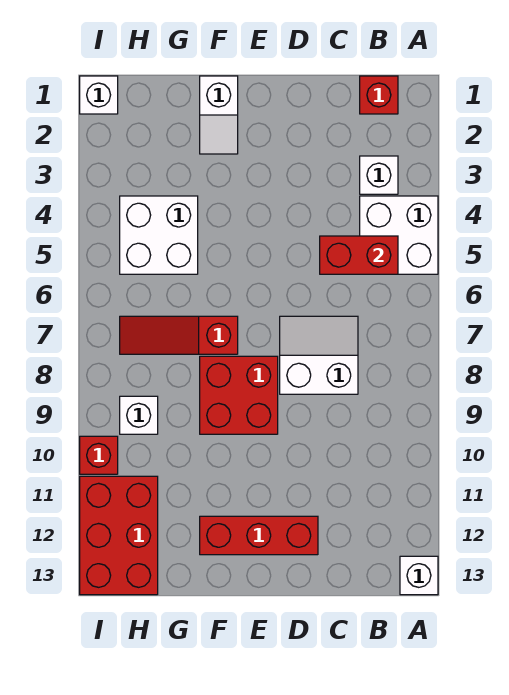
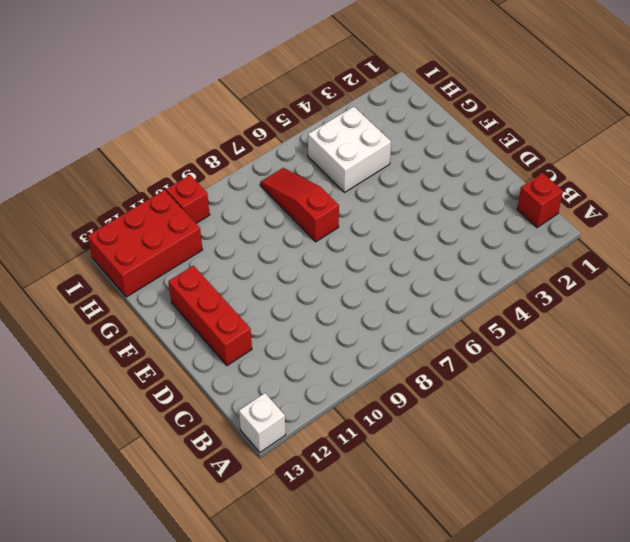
none -> white brick A4:B5 level 1
none -> white brick B3 level 1
none -> white slope C7:D8 level 1 top 8

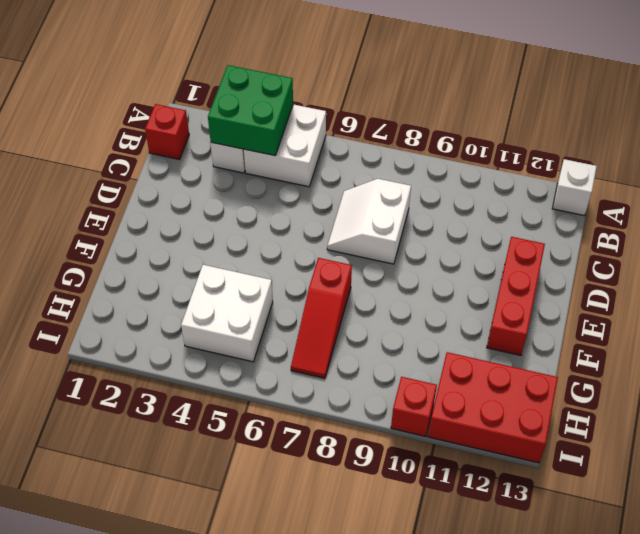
green brick A3:B4 level 2 -> none
none -> red brick E8:F9 level 1
none -> white slope F1:F2 level 1 top 1
none -> white brick H9 level 1

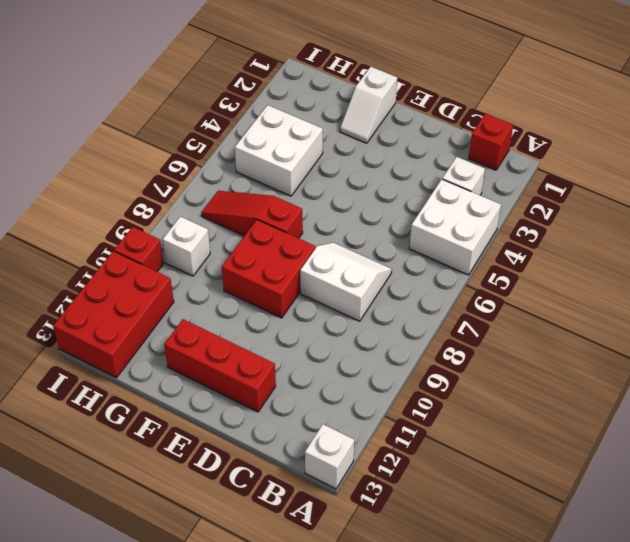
none -> white brick I1 level 1
none -> red brick B5:C5 level 2

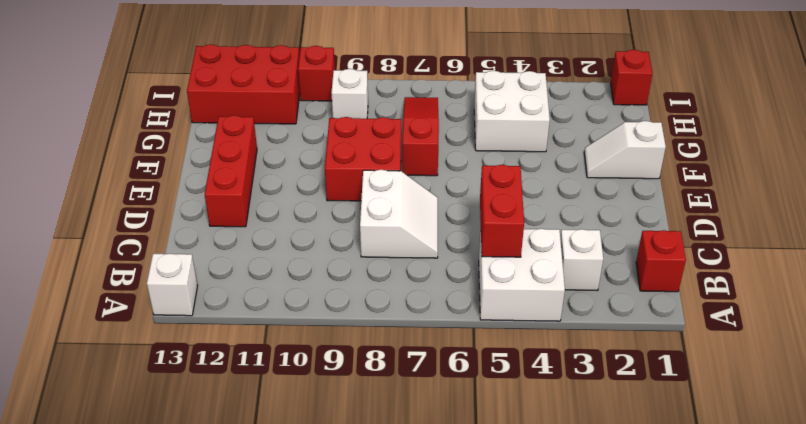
red brick I1 level 1 -> white brick I1 level 1

